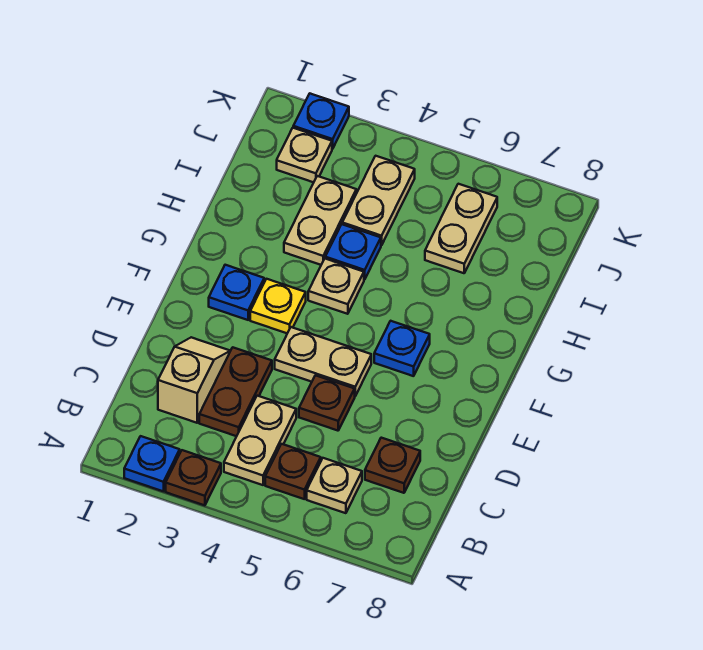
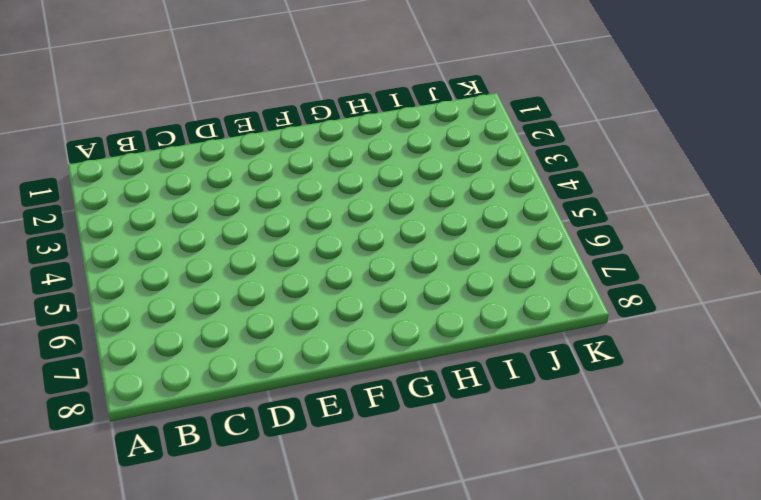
none -> blue plate A2 level 1
none -> brown plate A3 level 1
none -> tan plate B4:C4 level 1

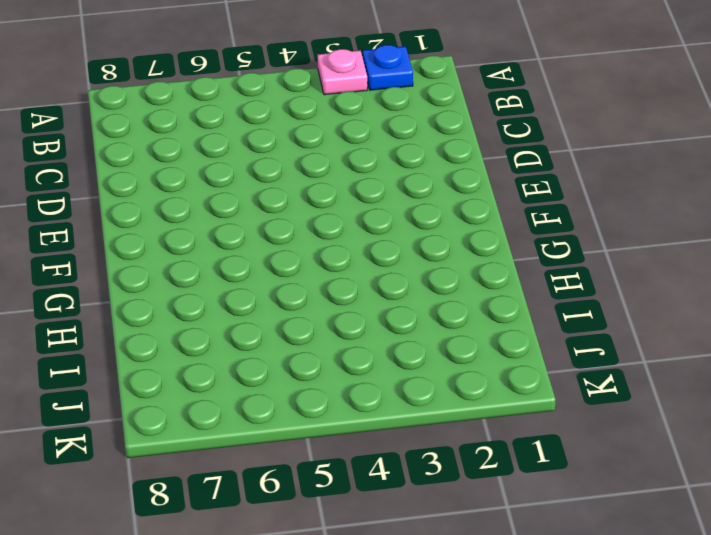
pink plate A3 level 1 -> brown plate A3 level 1
none -> tan plate B4:C4 level 1
none -> brown plate B5 level 1
none -> tan plate B6 level 1

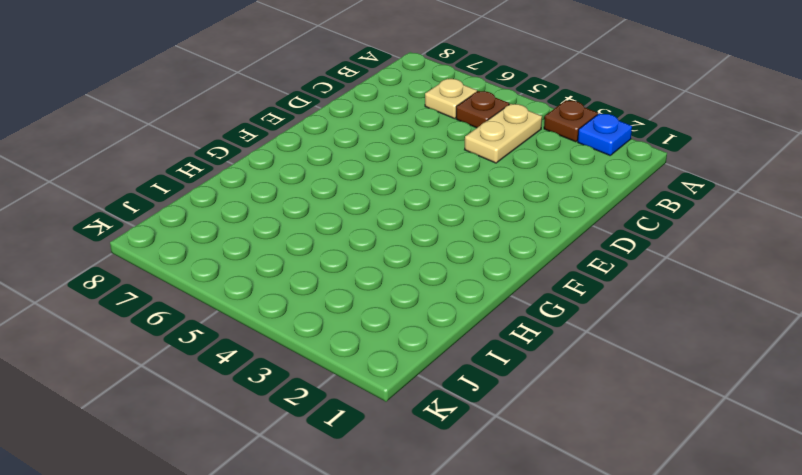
none -> tan slope C2:D2 level 1 top C
none -> brown plate C3:D3 level 1
none -> brown plate C7 level 1

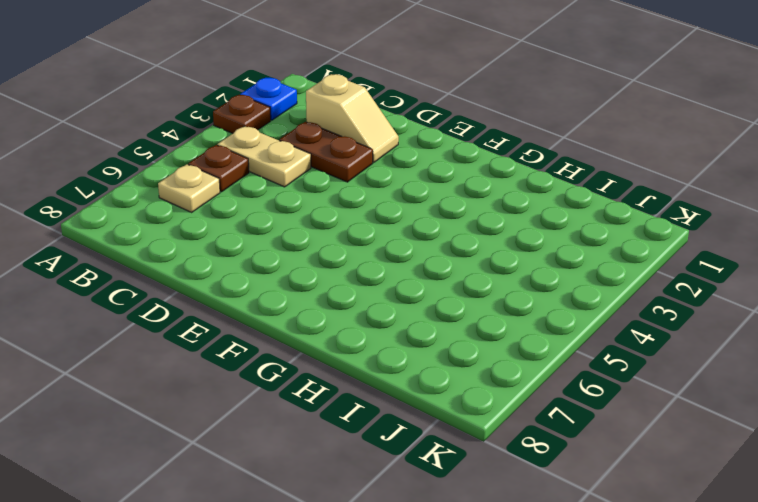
none -> brown plate C7 level 1
none -> brown plate D5 level 1
none -> tan plate E4:E5 level 1

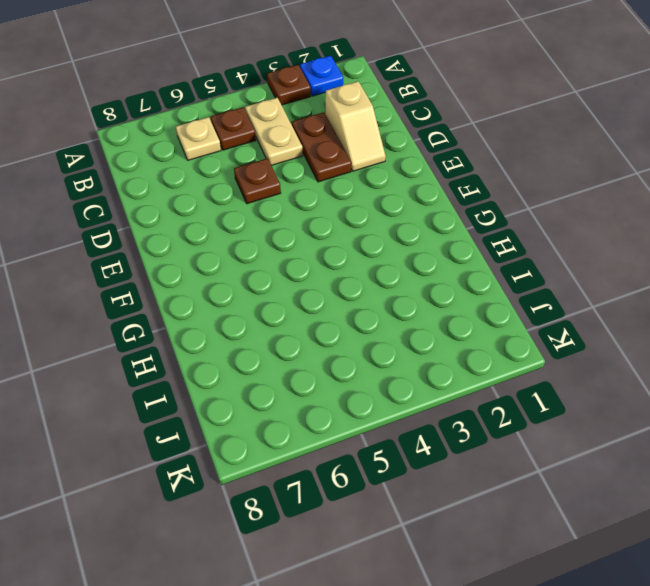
none -> brown plate C7 level 1
none -> tan plate E4:E5 level 1
none -> blue plate F2 level 1

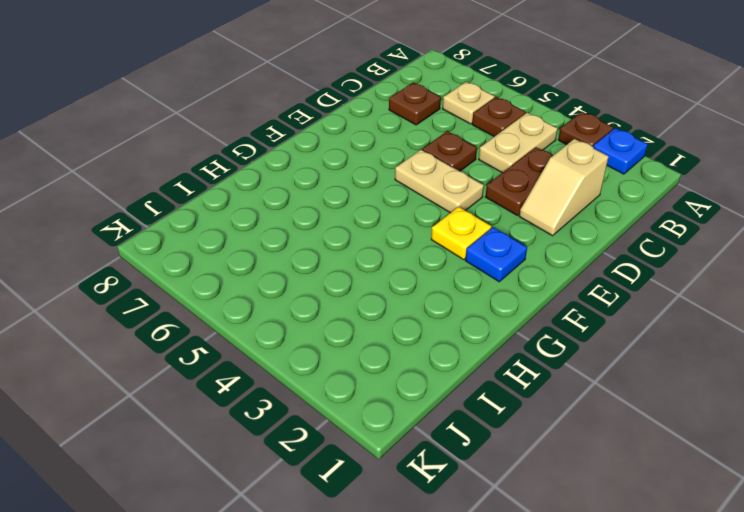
none -> blue plate F6 level 1
none -> tan plate G4 level 1
none -> tan plate H3:I3 level 1

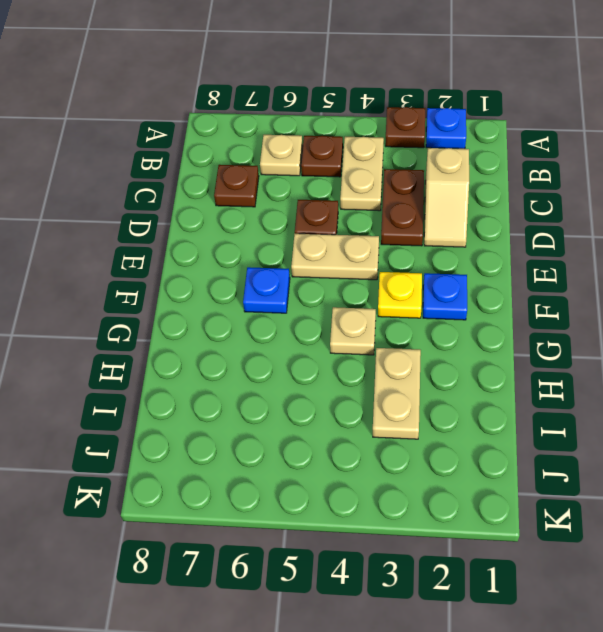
none -> blue plate H4 level 1
none -> tan plate I4:J4 level 1
none -> tan plate I6:J6 level 1

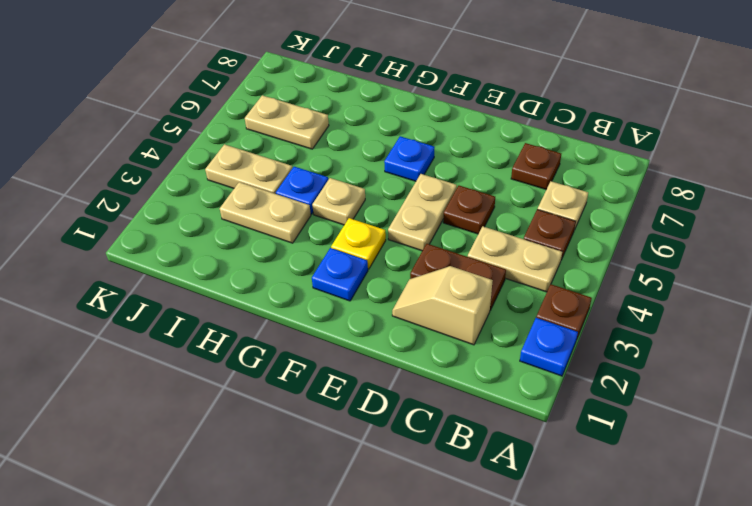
none -> tan plate J2 level 1
none -> blue plate K2 level 1

